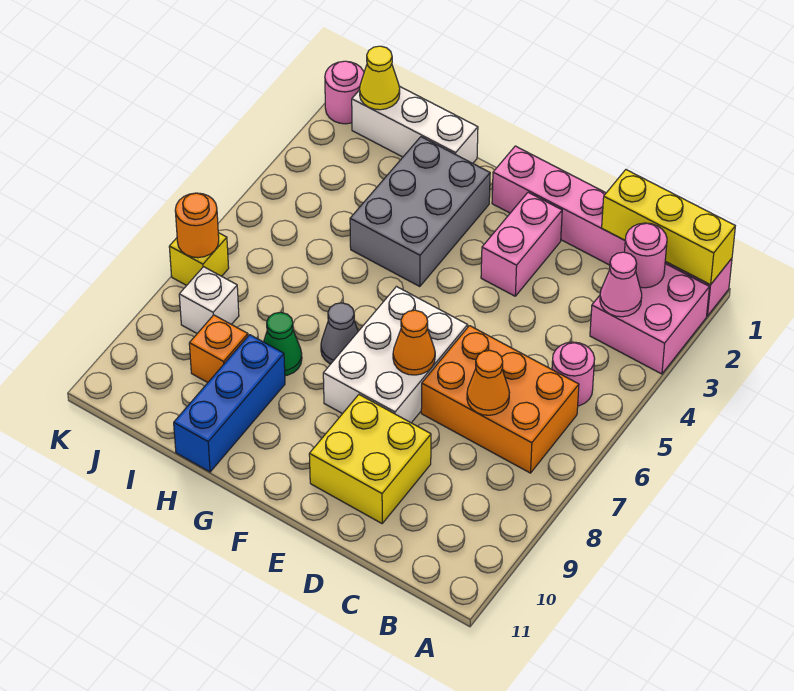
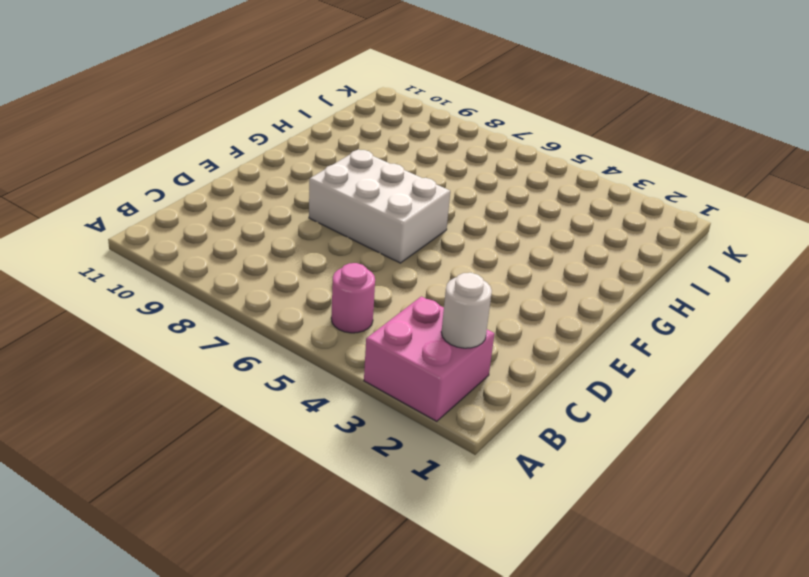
white round brick B2 level 2 -> pink round brick B2 level 2
none -> pink brick A1:F1 level 1
none -> orange brick B6:D7 level 1
none -> yellow brick D9:E10 level 1

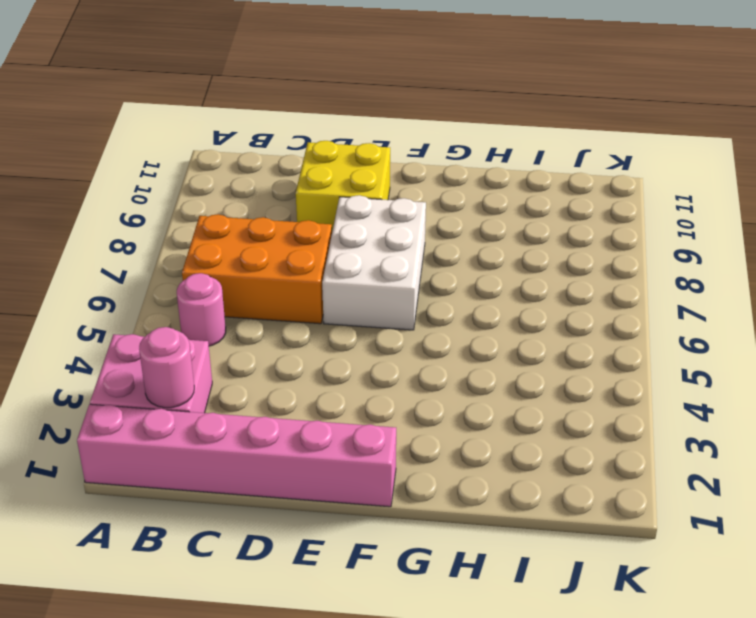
none -> pink brick E2:E3 level 1
none -> grey brick G2:H4 level 1
none -> grey cone G7 level 1

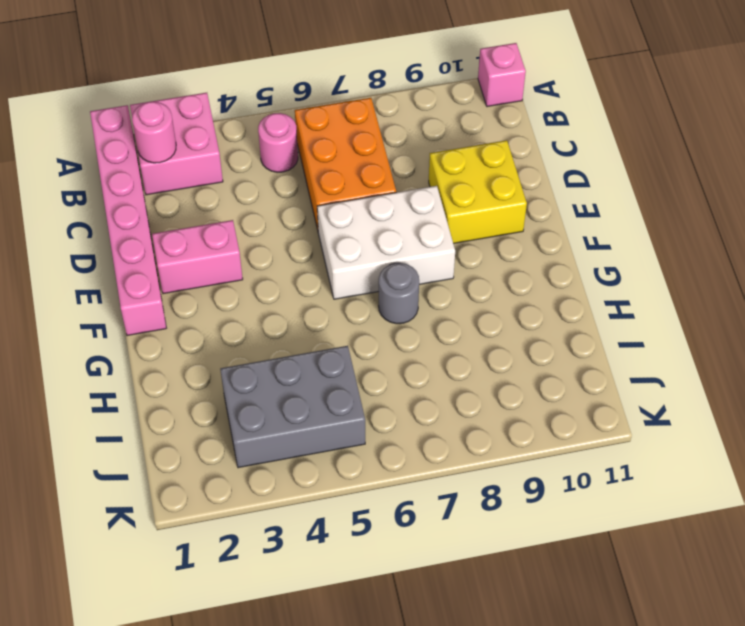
pink brick A11 level 1 -> none
grey round brick G7 level 1 -> grey cone G7 level 1
grey brick I3:J5 level 1 -> grey brick G2:H4 level 1
none -> white brick H1:J1 level 1
none -> green cone H8 level 1
none -> blue brick H9:H11 level 1

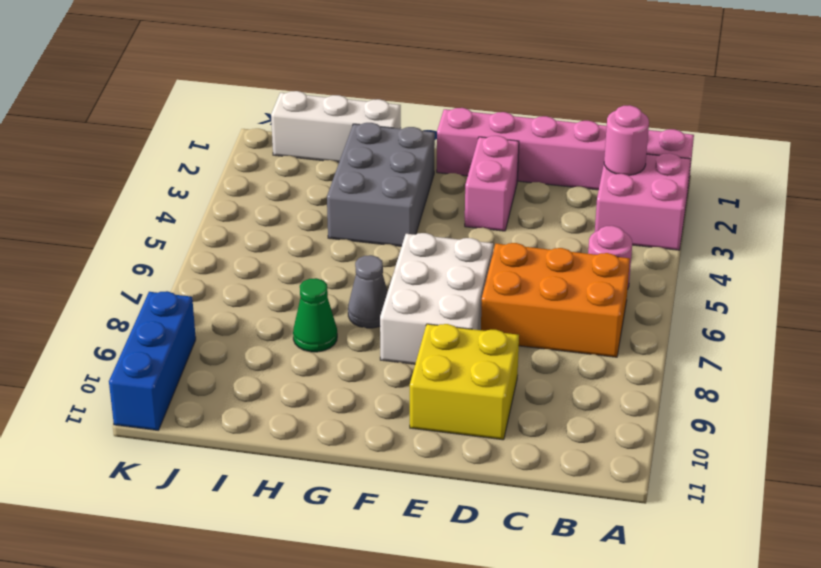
blue brick K9:K11 level 1 -> blue brick H9:H11 level 1
none -> orange brick I9 level 1
none -> white brick J8 level 1
none -> pink round brick K1 level 1

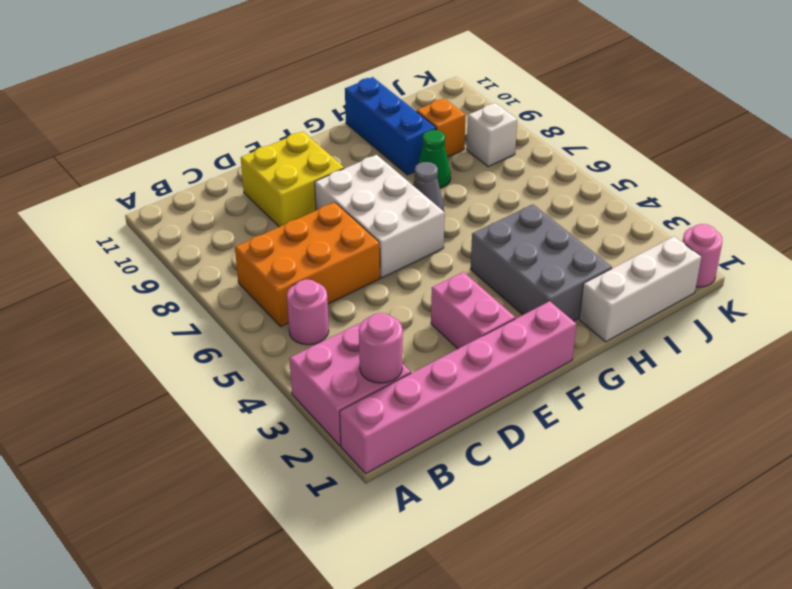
none -> yellow brick K7 level 1
none -> yellow brick A1:C1 level 2
none -> pink cone B3 level 2

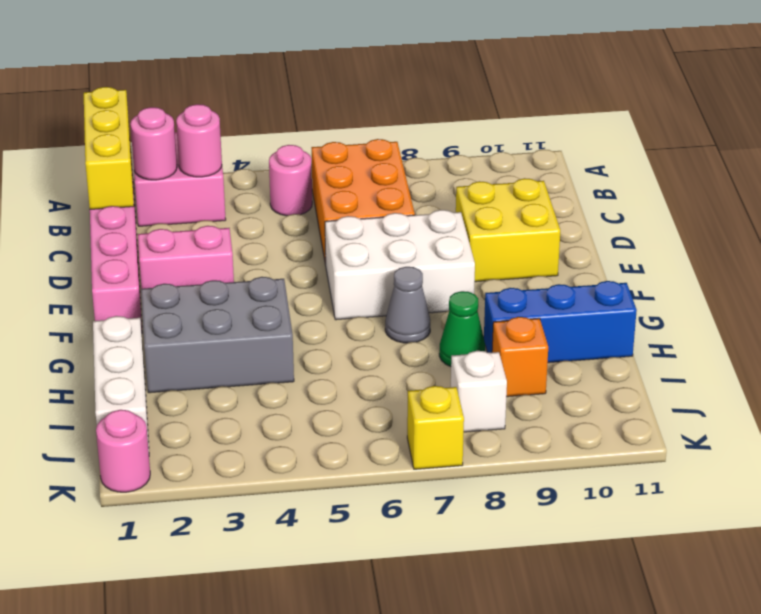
pink round brick B3 level 2 -> pink cone B3 level 2
none -> orange cone C7 level 2
none -> orange cone E7 level 2
none -> yellow cone J1 level 2

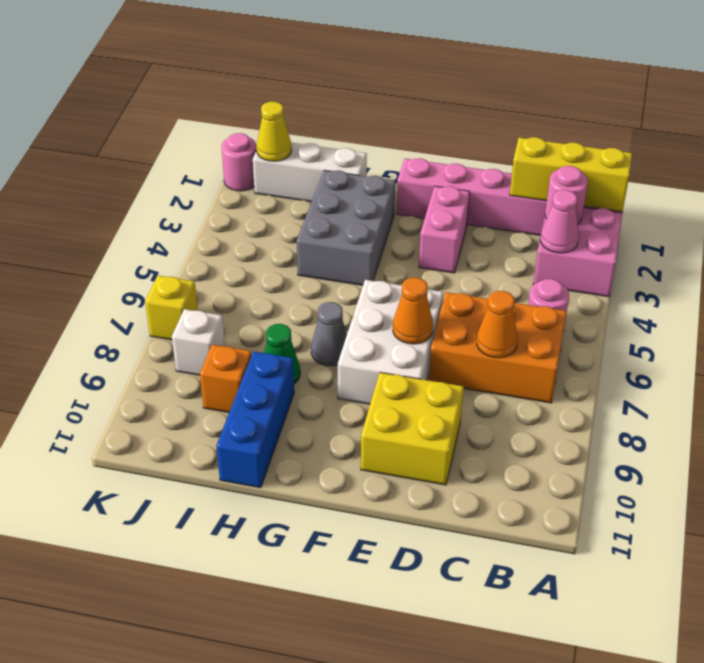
none -> orange round brick K7 level 2

